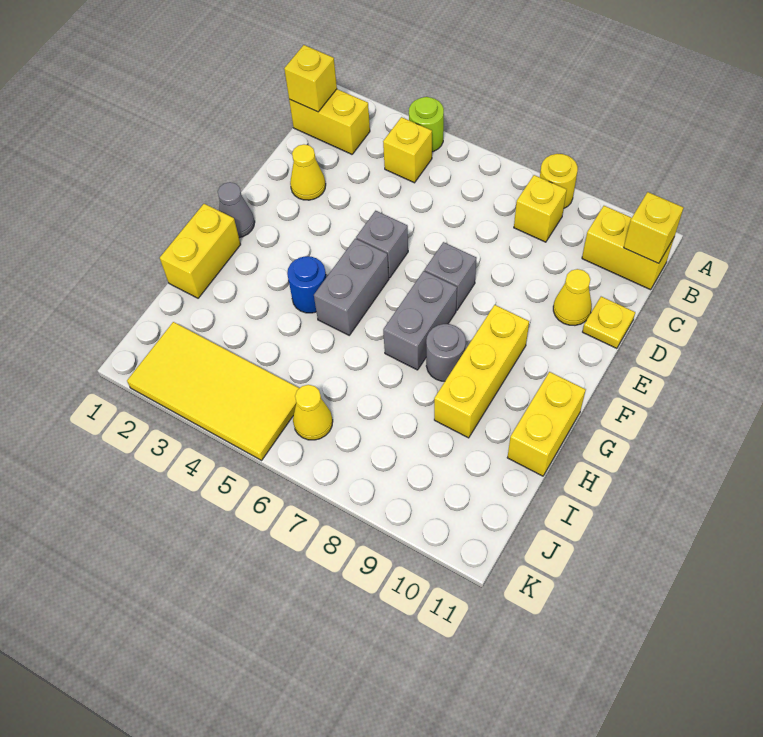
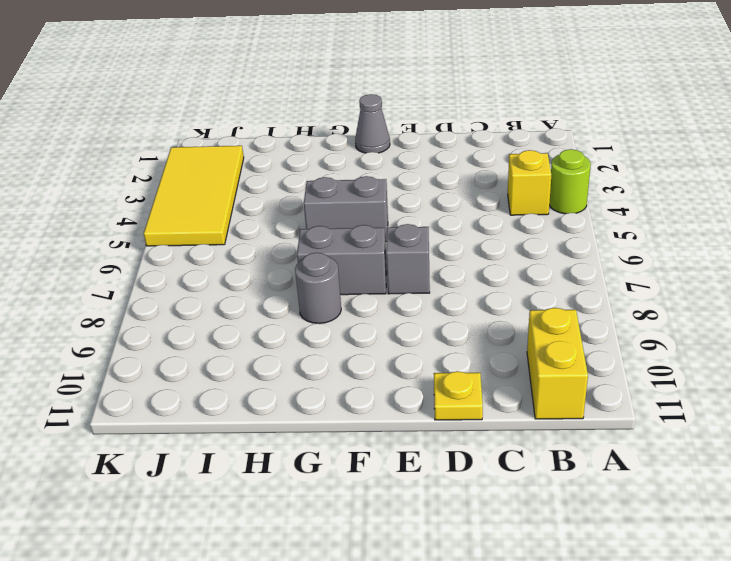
none -> yellow round brick A8 level 1
none -> yellow brick B1:B2 level 1
none -> yellow brick B8 level 1

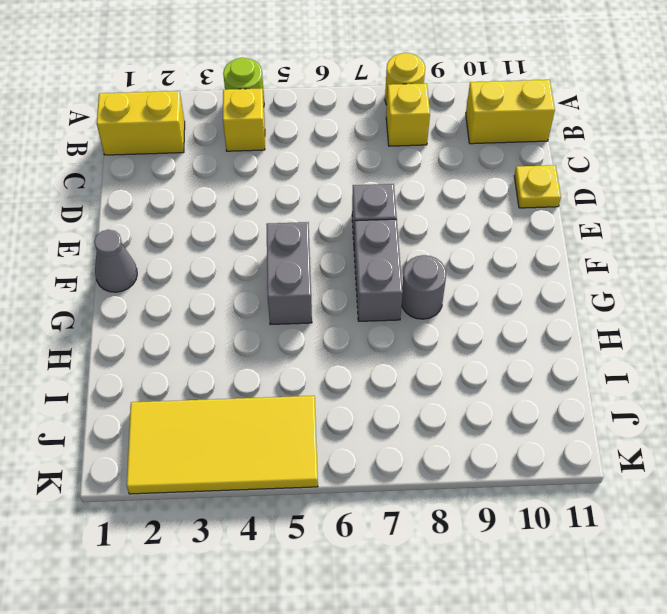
none -> yellow cone D2 level 1
none -> yellow cone D10 level 1
none -> grey brick E5 level 1

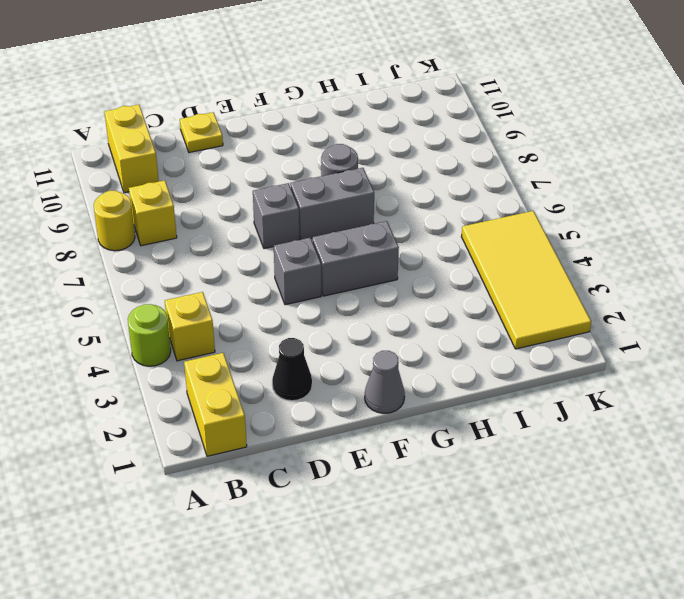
black cone D2 level 1 -> yellow cone D2 level 1
none -> yellow cone D10 level 1
none -> yellow brick F9:H9 level 1
none -> yellow brick G1:H1 level 1

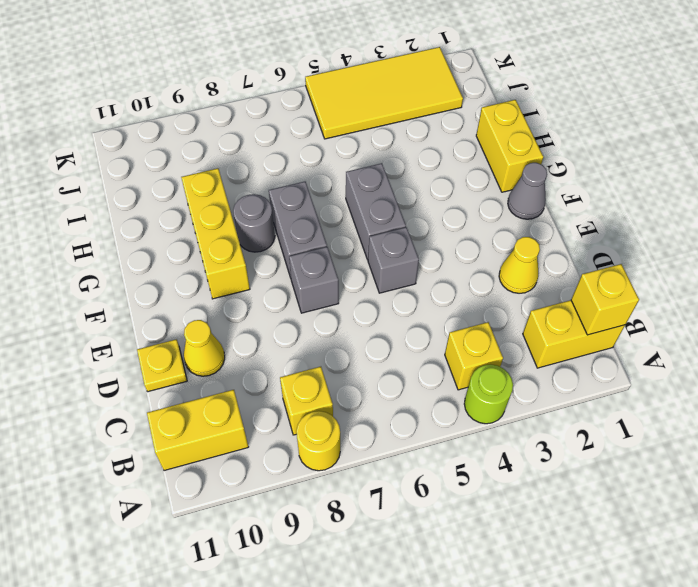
none -> blue round brick G4 level 1
none -> yellow brick G11:H11 level 1
none -> yellow cone J6 level 1

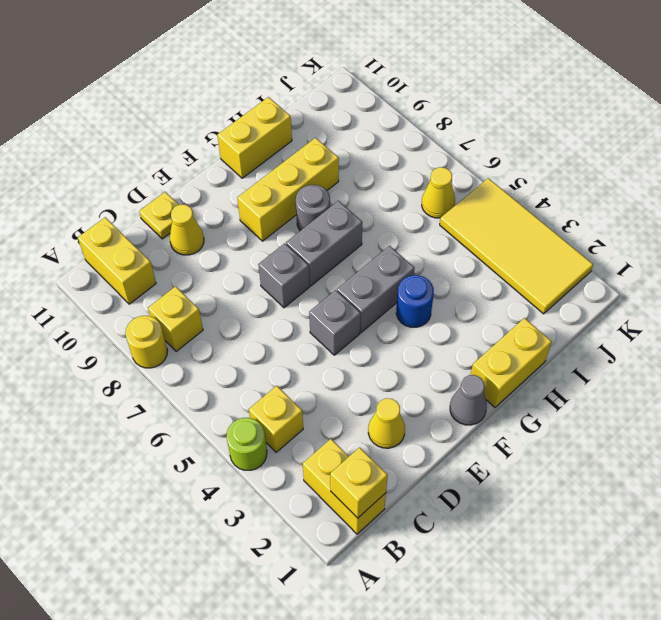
none -> yellow brick B11 level 2

